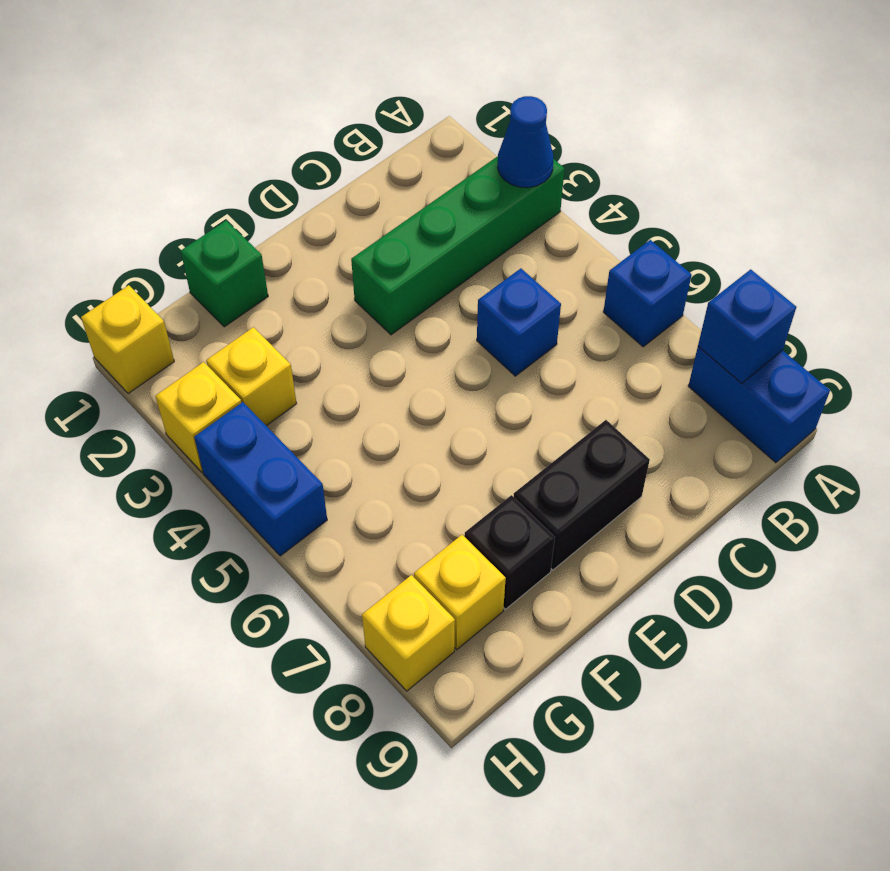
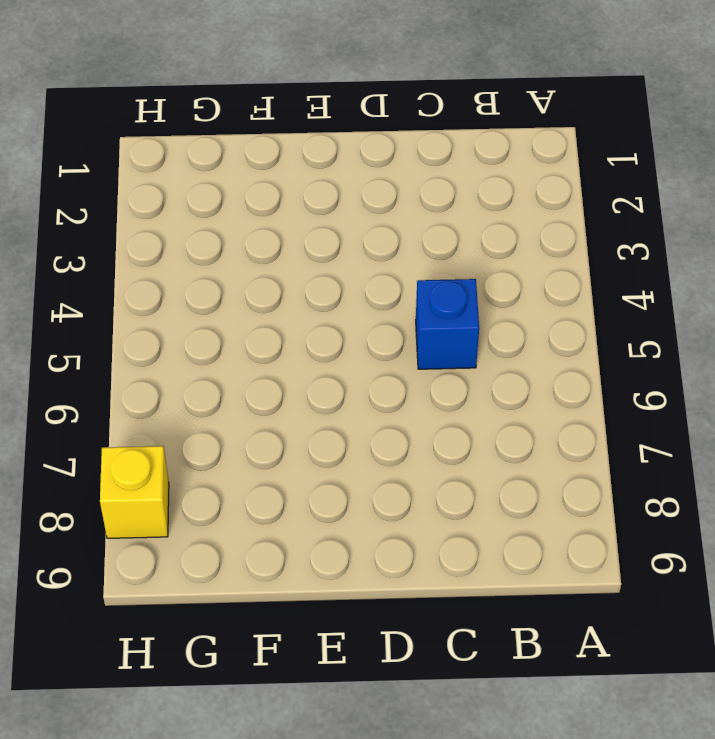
none -> green brick A3:D3 level 1
none -> blue brick A6 level 1
none -> blue brick A8:A9 level 1

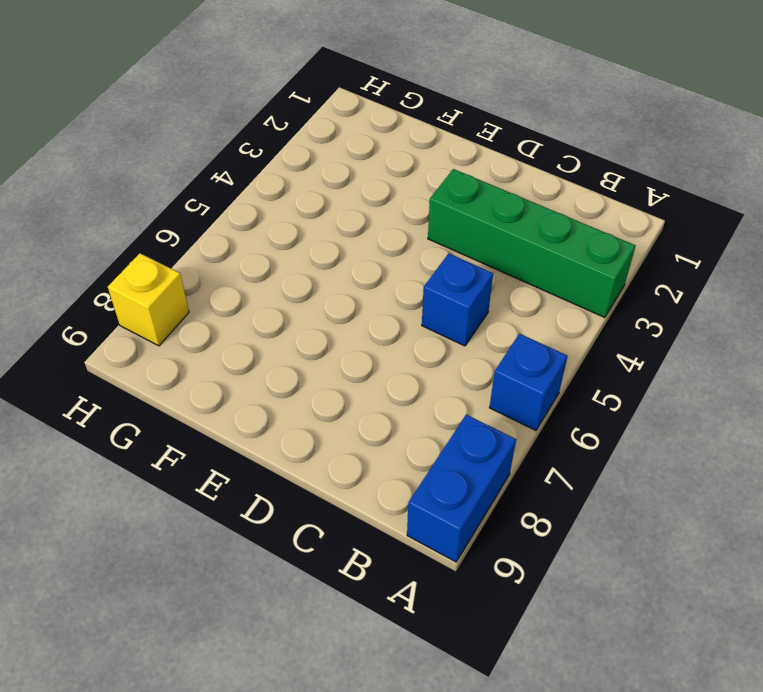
none -> black brick D8:E8 level 1
none -> green brick F1 level 1
none -> black brick F8 level 1

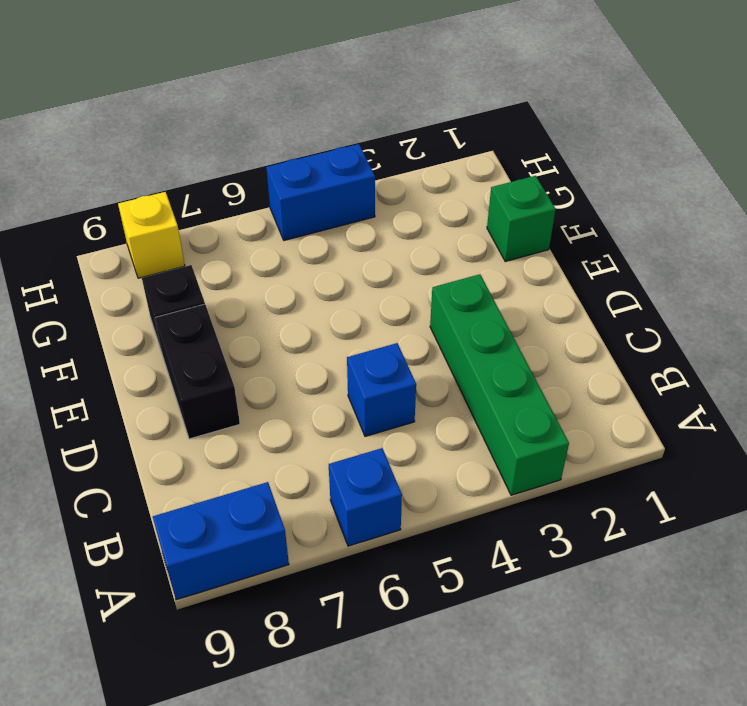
none -> yellow brick G3 level 1
none -> yellow brick G8 level 1
none -> yellow brick H1 level 1

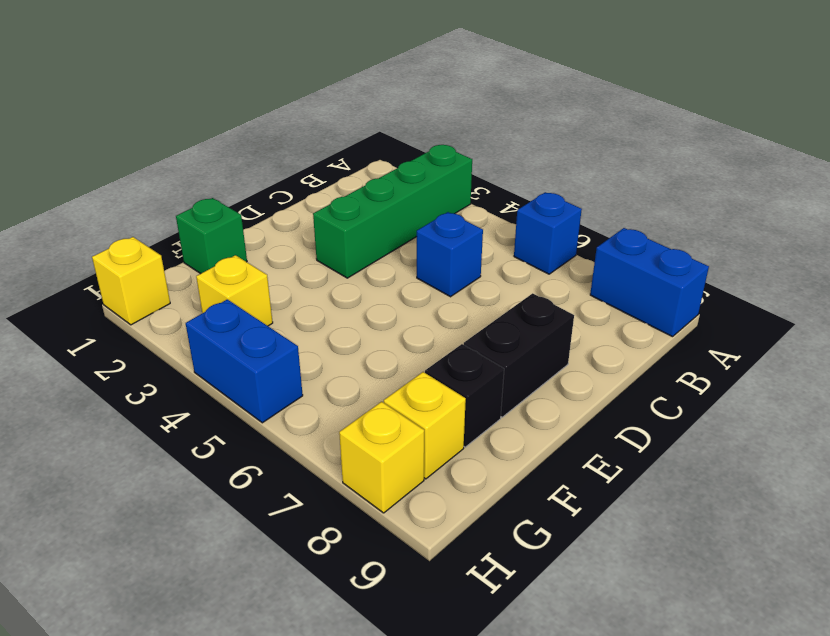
none -> yellow brick H3 level 1
none -> blue cone A3 level 2
none -> blue brick A8 level 2

